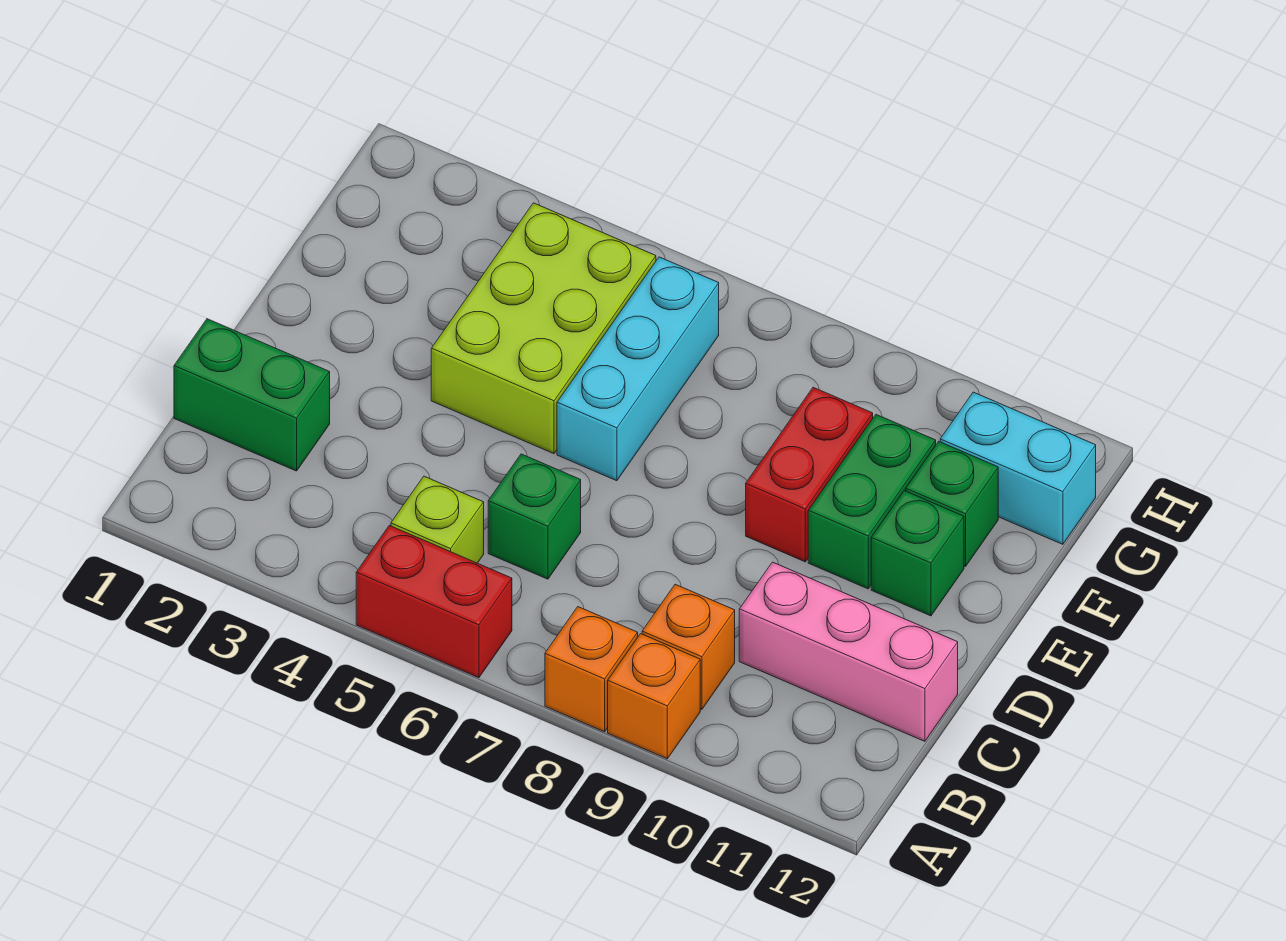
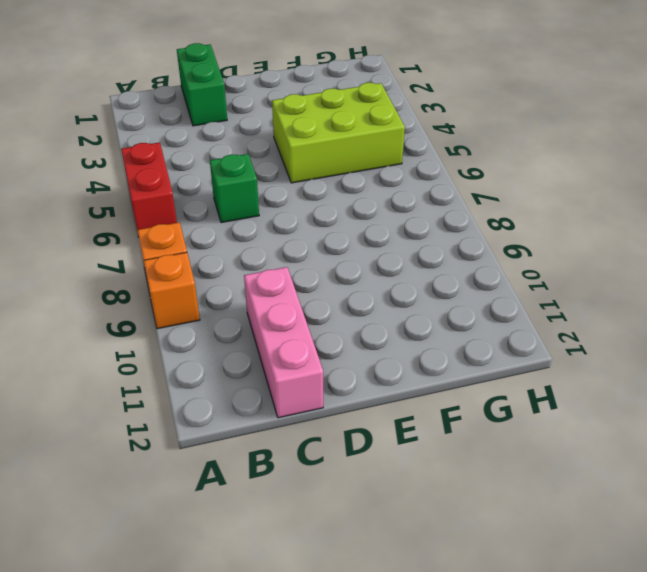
none -> lime brick B5 level 1
none -> orange brick B9 level 1
none -> cyan brick E6:G6 level 1

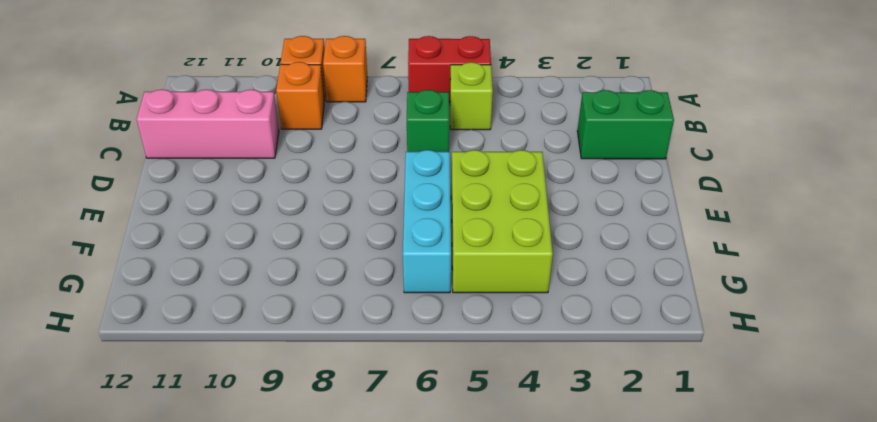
none -> red brick E9:F9 level 1
none -> green brick E10:F10 level 1
none -> green brick E11 level 1

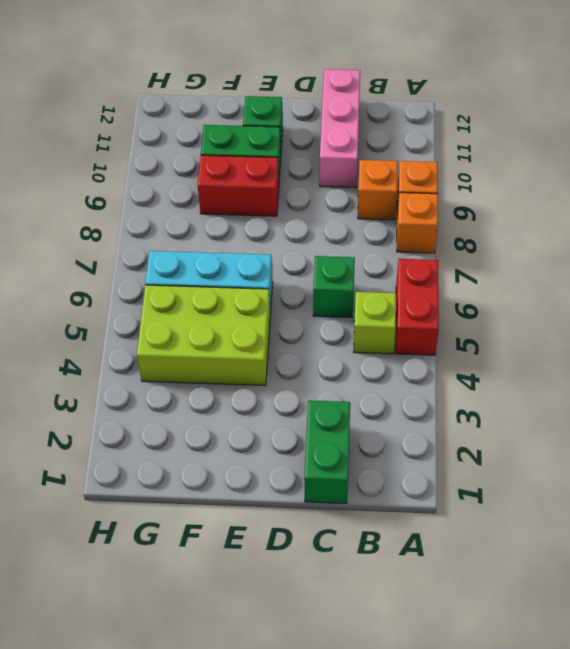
none -> green brick F11 level 1
none -> cyan brick G11:G12 level 1

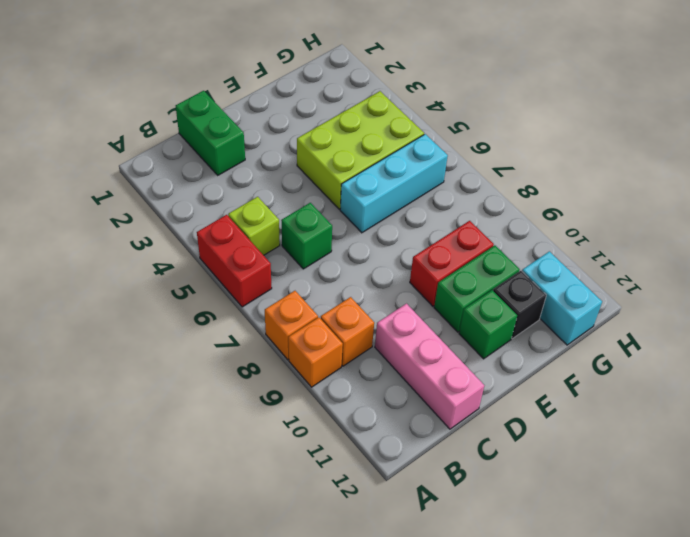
black brick F11 level 1 -> green brick F11 level 1

